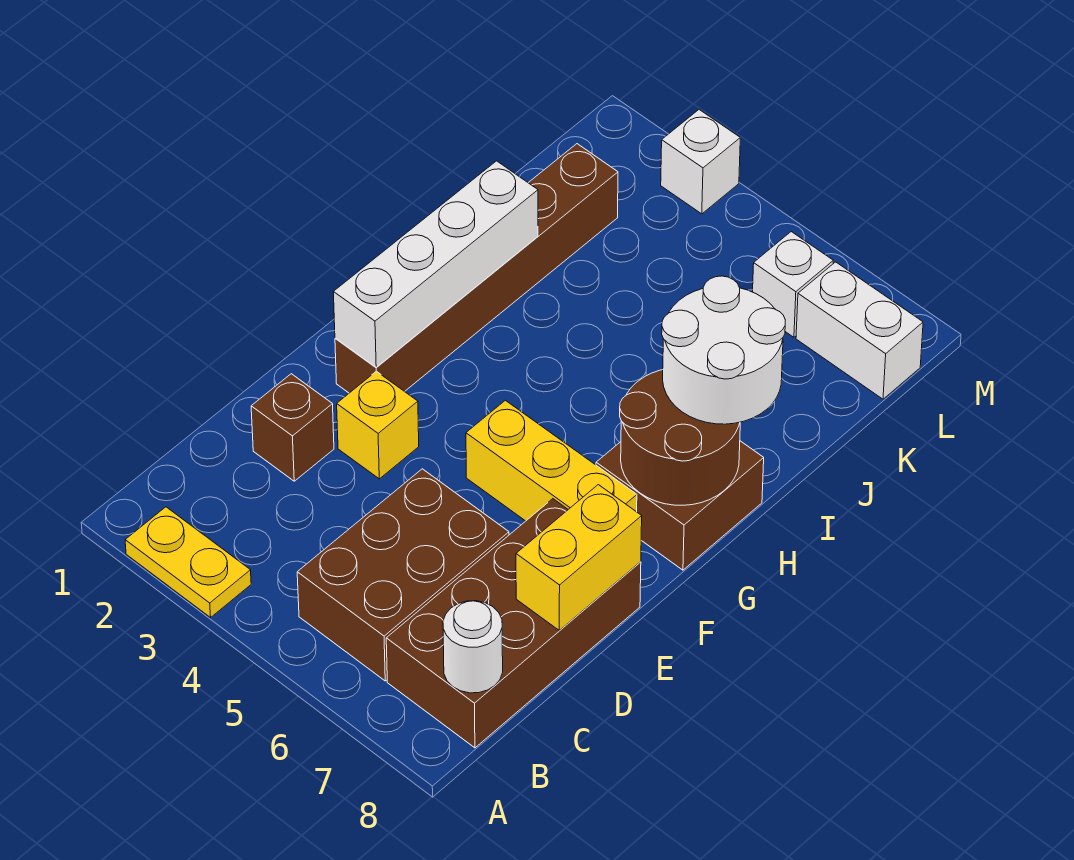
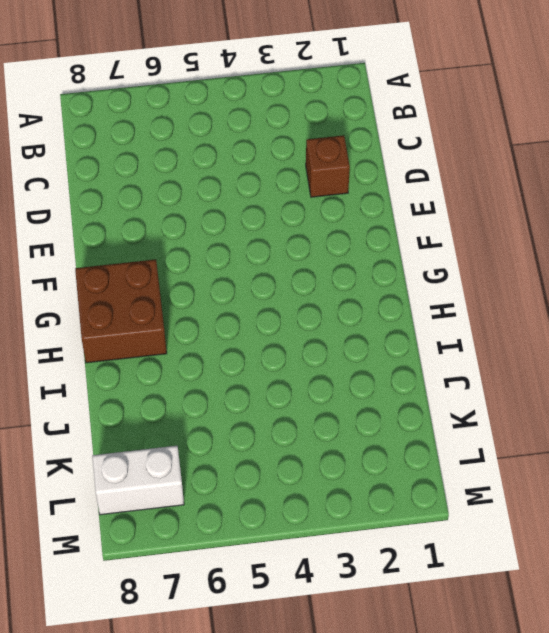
none -> yellow plate A2:A3 level 1
none -> brown brick B5:D6 level 1
none -> brown brick B7:E8 level 1

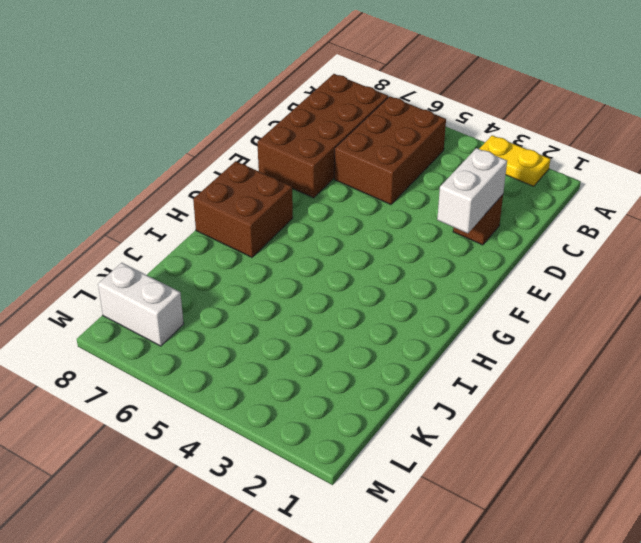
white brick D2:E2 level 2 -> none
none -> yellow brick E3 level 1
none -> brown brick F2:K2 level 1
none -> yellow brick F5:F7 level 1

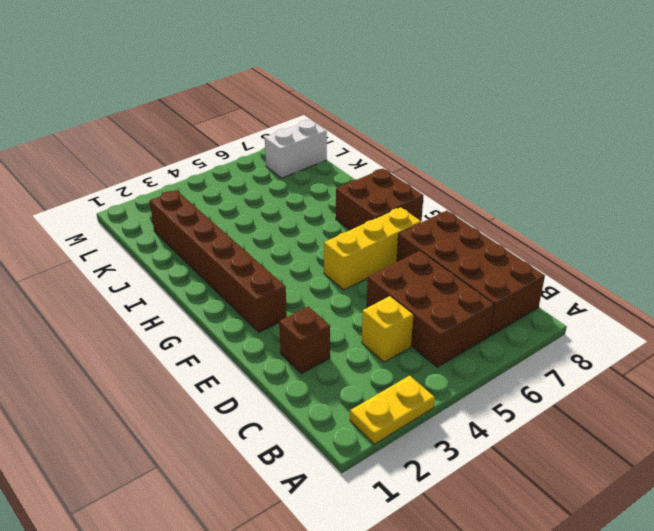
yellow brick C4 level 1 -> yellow brick E3 level 1
none -> white brick L6 level 1
none -> white brick M3 level 1
none -> white round brick B8 level 2

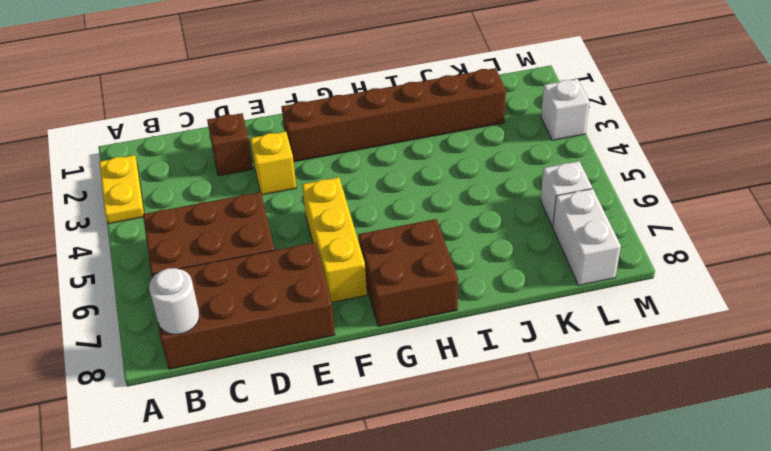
none -> yellow brick D8:E8 level 2
none -> white brick F2:I2 level 2
none -> brown round brick G7:H8 level 2

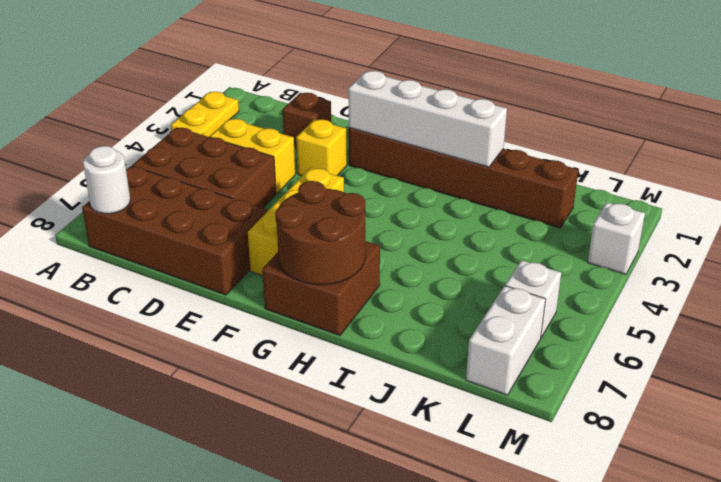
yellow brick C4:D4 level 1 -> yellow brick D8:E8 level 2
none -> white round brick H7:I8 level 3

